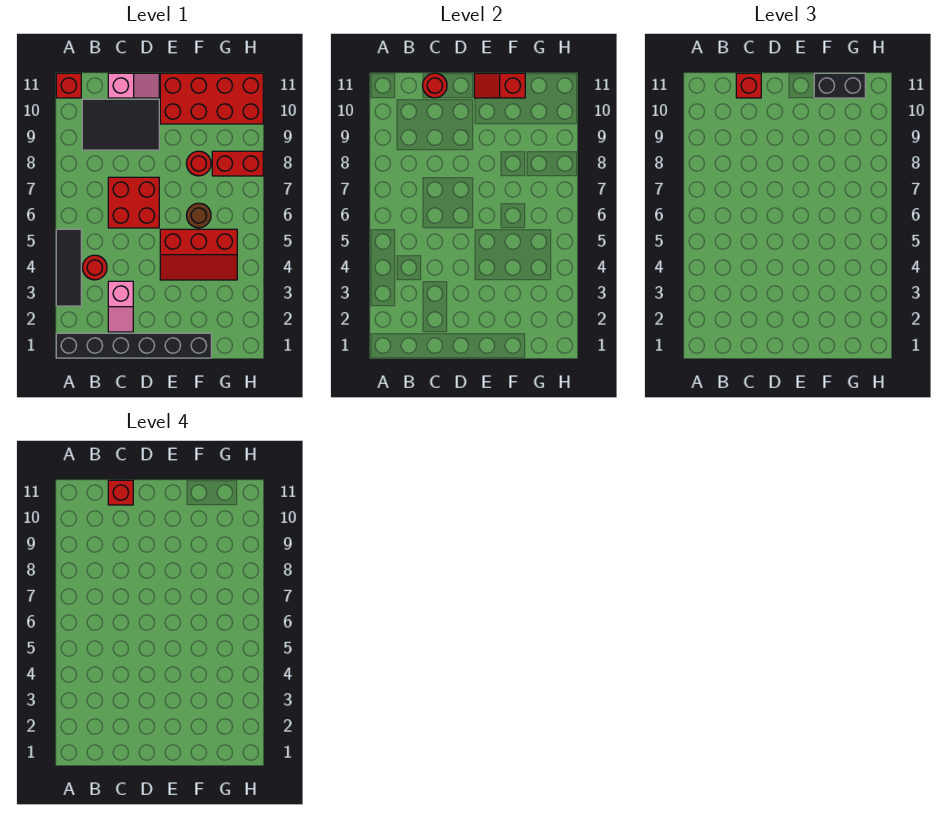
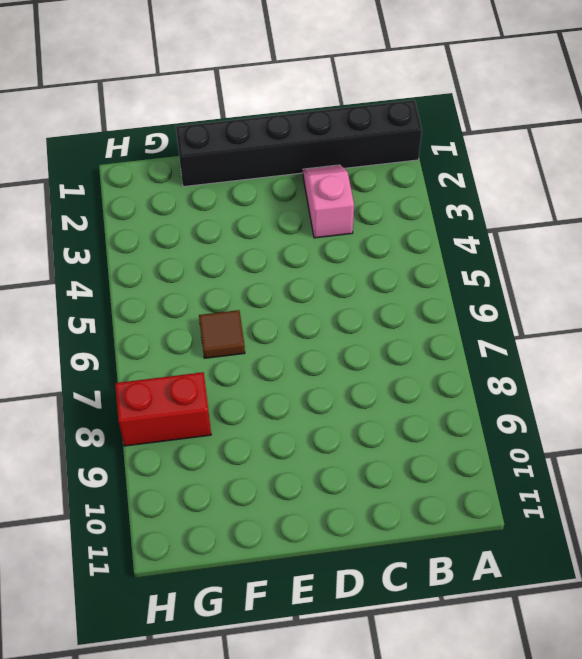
brown tile F6 level 1 -> brown round brick F6 level 1
none -> black tile A3:A5 level 1
none -> red brick A11 level 1
none -> red round brick B4 level 1

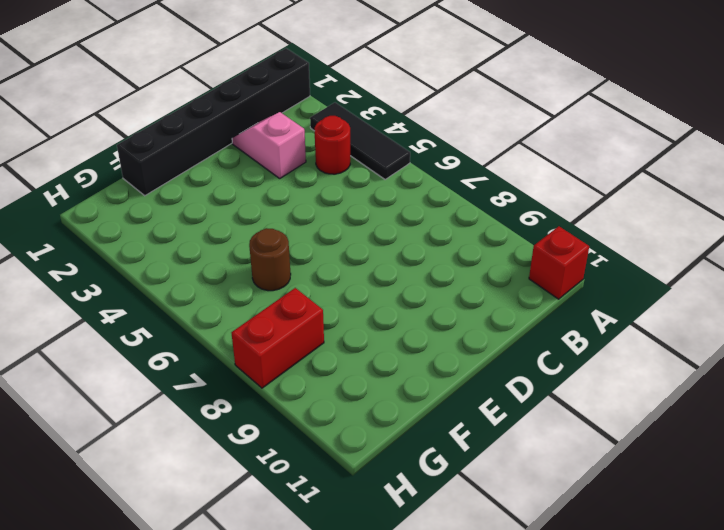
none -> black tile B9:D10 level 1
none -> red brick C6:D7 level 1
none -> pink slope C11:D11 level 1 top C

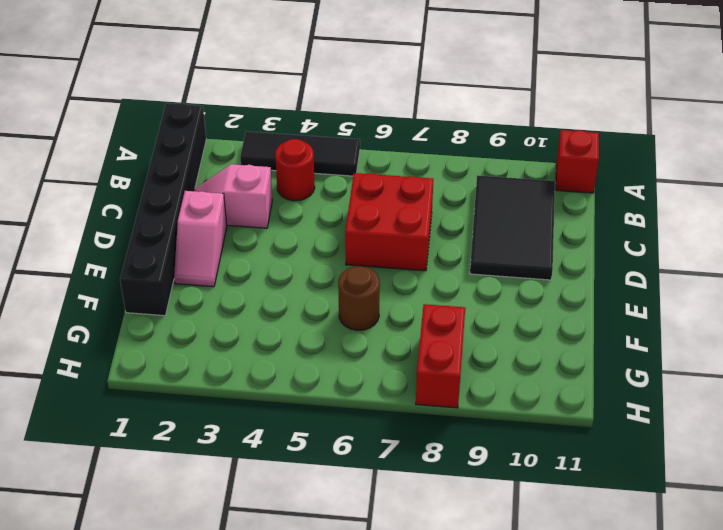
pink slope D2:E2 level 1 top D -> pink slope C11:D11 level 1 top C
none -> red slope E4:G5 level 1 top 5
none -> red brick E10:H11 level 1
none -> red round brick F8 level 1

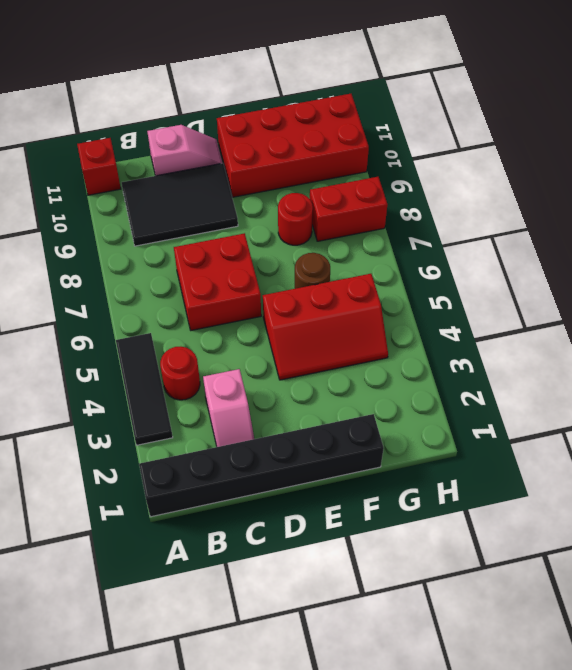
none -> red round brick C11 level 2
none -> red slope E11:F11 level 2 top F
none -> red brick C11 level 3

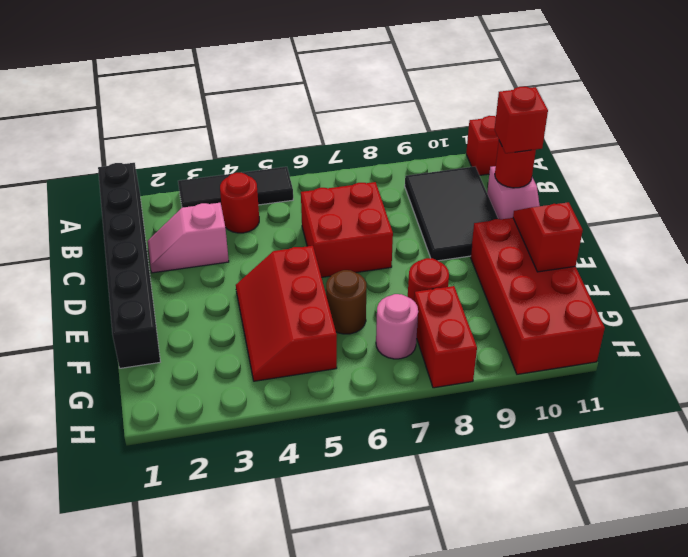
pink round brick G7 level 1 -> none
none -> black brick F11:G11 level 3
none -> red brick C11 level 4

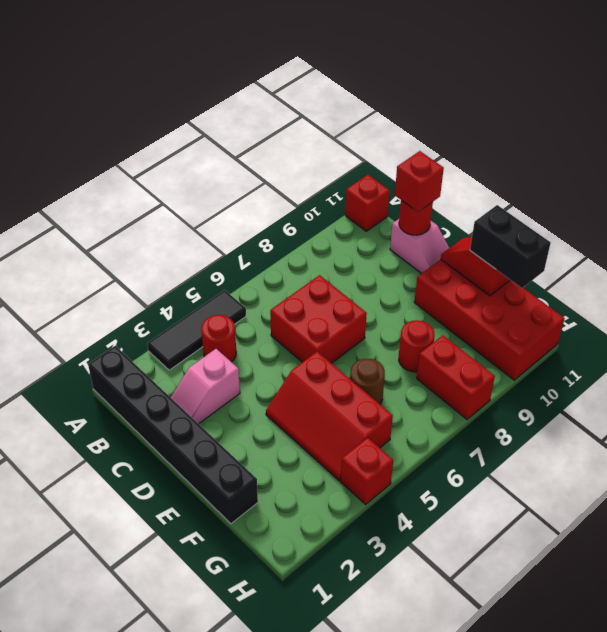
red brick H4 level 1 -> red brick C11 level 4
none -> black tile B9:D10 level 1

